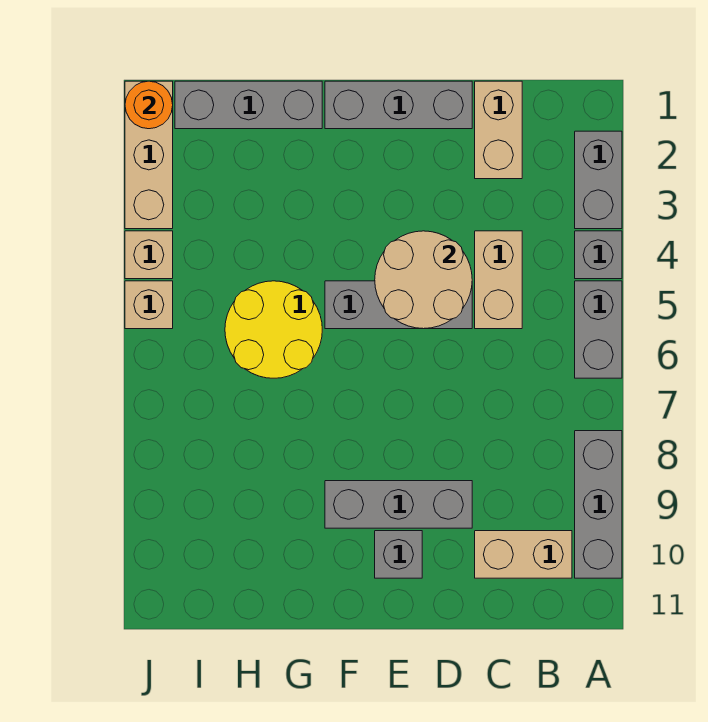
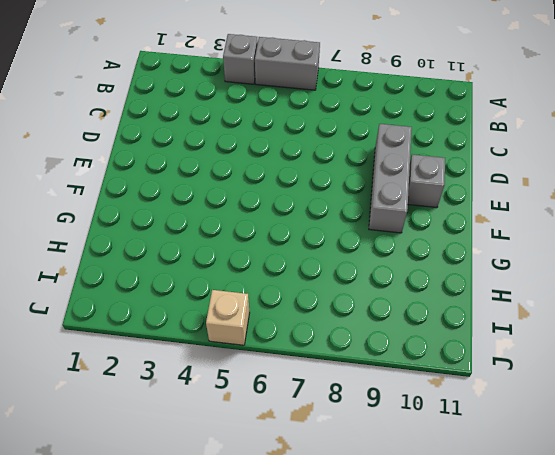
none -> grey brick A2:A3 level 1
none -> grey brick A8:A10 level 1
none -> tan brick B10:C10 level 1

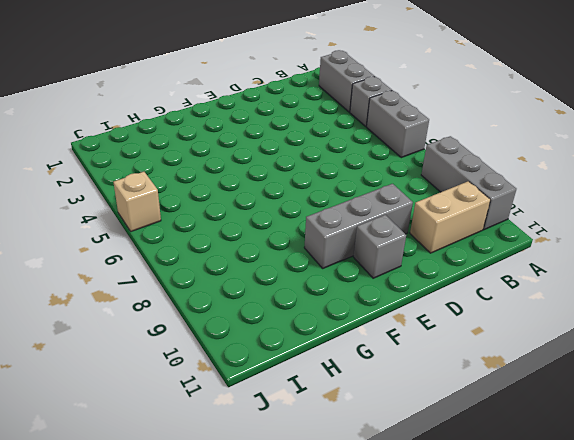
none -> tan brick C1:C2 level 1
none -> tan brick C4:C5 level 1
none -> grey brick D1:F1 level 1

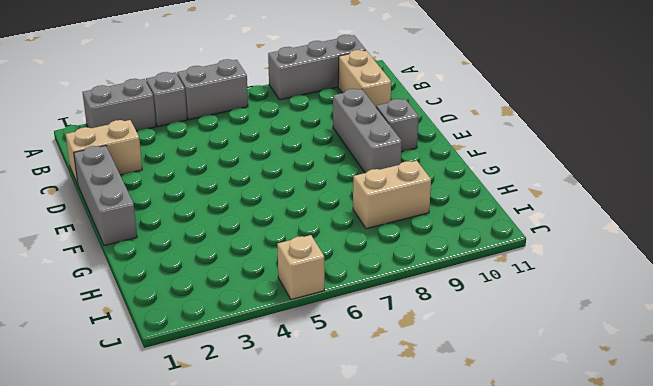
tan brick H8:H9 level 1 -> tan brick C4:C5 level 1
none -> grey brick D5:F5 level 1
none -> grey brick G1:I1 level 1
none -> yellow round brick G5:H6 level 1

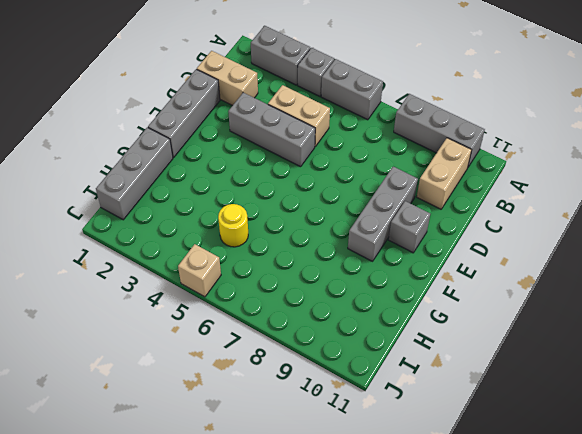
grey brick D3:D5 level 1 -> grey brick D5:F5 level 1
yellow round brick H5 level 1 -> yellow round brick G5:H6 level 1
none -> tan brick J1:J3 level 1
none -> tan brick J4 level 1
none -> tan round brick D4:E5 level 2

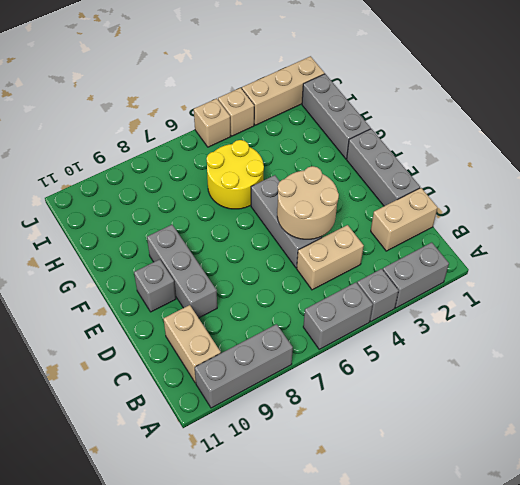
none -> orange round brick J1 level 2

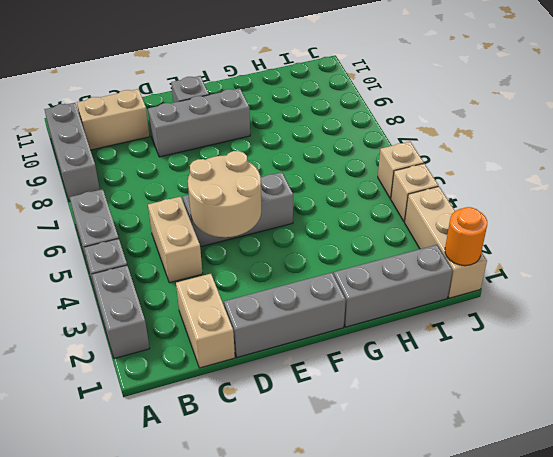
none -> yellow round brick G5:H6 level 1

